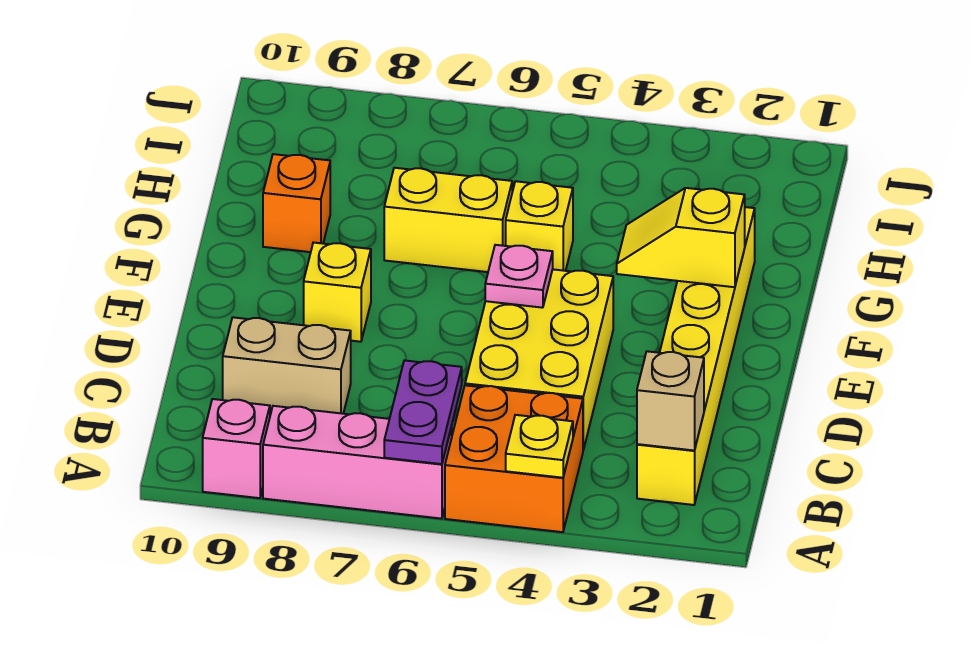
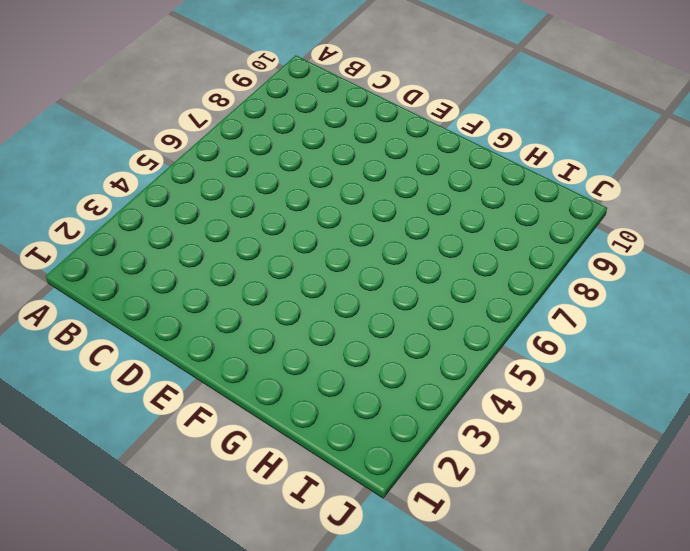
none -> orange brick A4:B5 level 1
none -> pink brick A6:A8 level 1
none -> pink brick A9 level 1

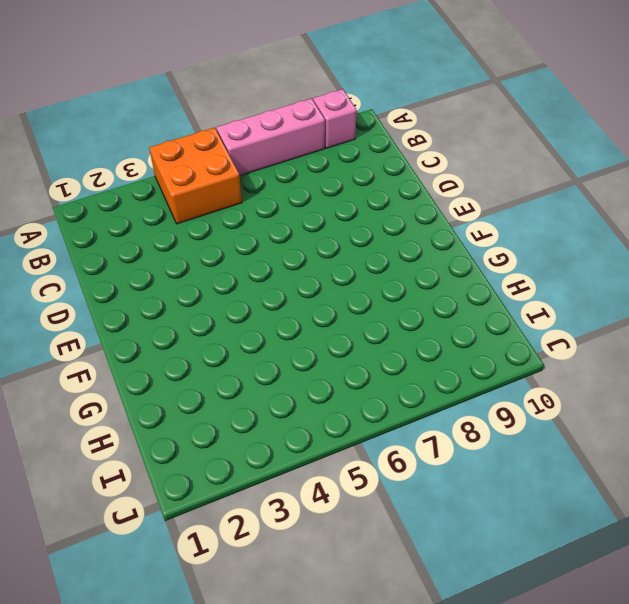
none -> yellow brick B2:G2 level 1
none -> yellow brick C4:E5 level 1
none -> tan brick C8:C9 level 1

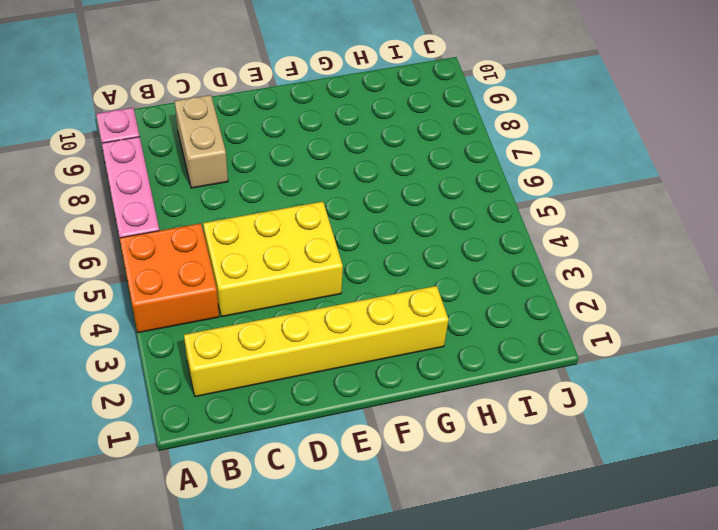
none -> yellow brick E8 level 1
none -> yellow brick G5 level 1
none -> yellow brick G6:G7 level 1

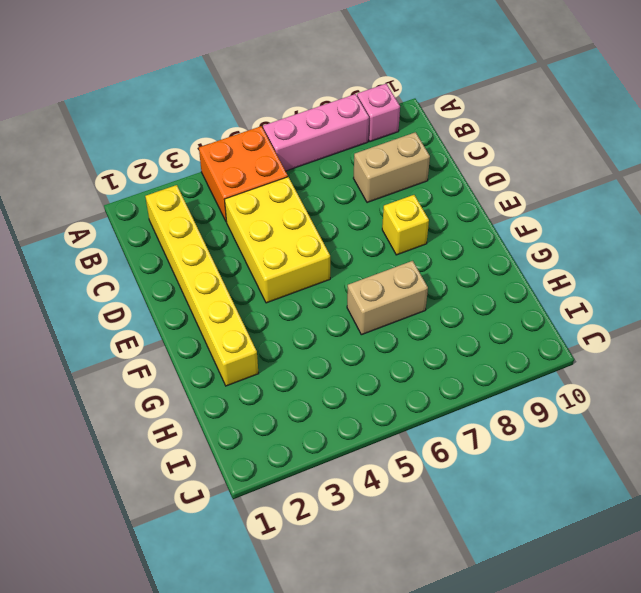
tan brick G6:G7 level 1 -> yellow brick G6:G7 level 1
none -> yellow brick G5 level 1
none -> orange brick G9 level 1
none -> yellow plate A4 level 2

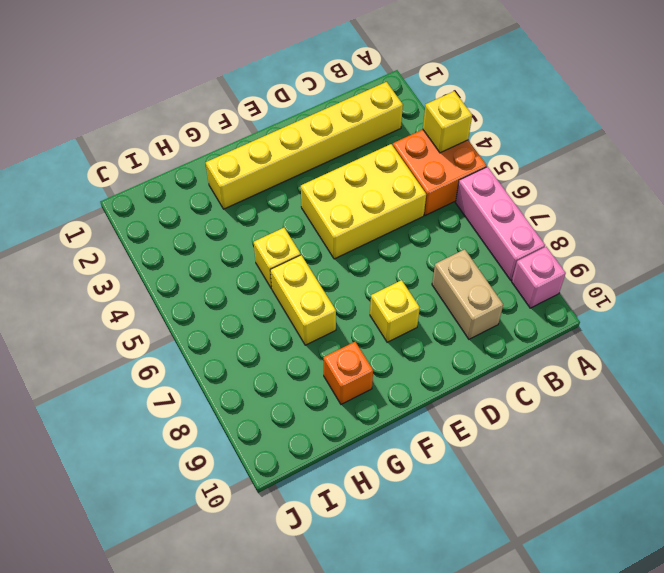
yellow brick A4 level 2 -> yellow plate A4 level 2
none -> purple plate A6:B6 level 2
none -> tan brick B2 level 2
none -> pink plate E5 level 2

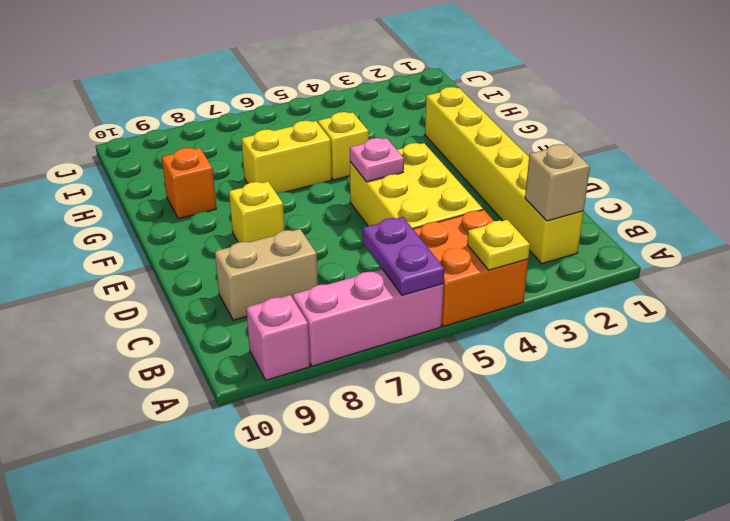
none -> yellow slope F2:F3 level 2 top 2

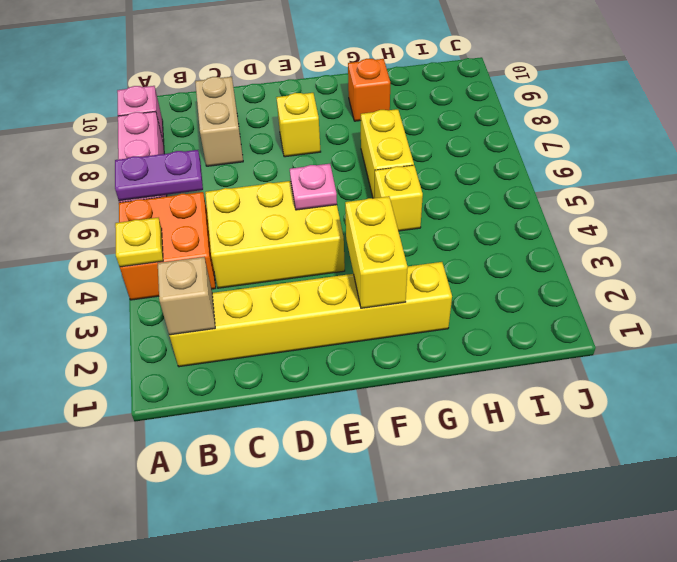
yellow brick F2:F3 level 2 -> yellow slope F2:F3 level 2 top 2

